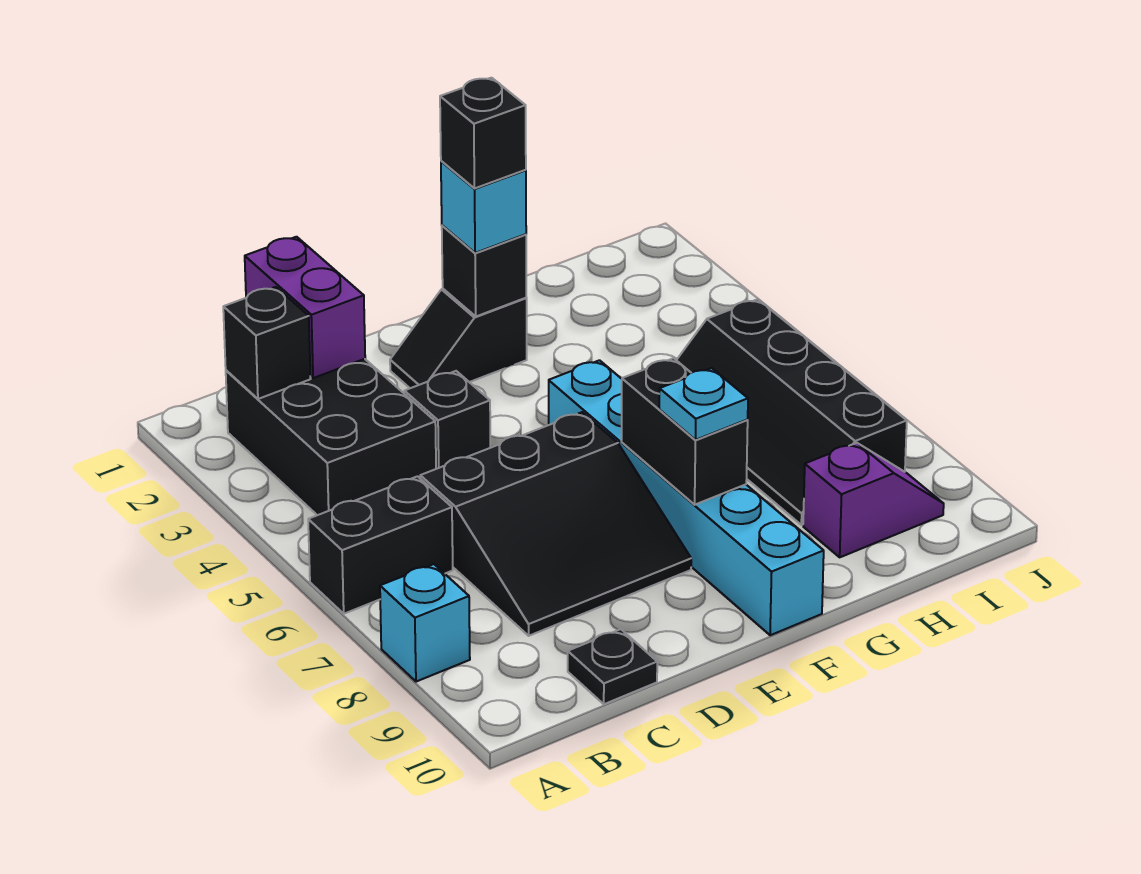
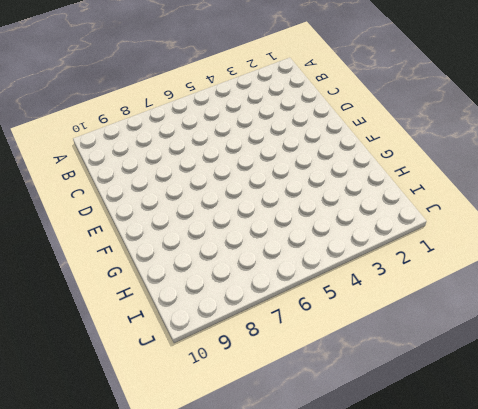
none -> black brick A6:B6 level 1
none -> cyan brick A8 level 1
none -> black brick B2:C4 level 1

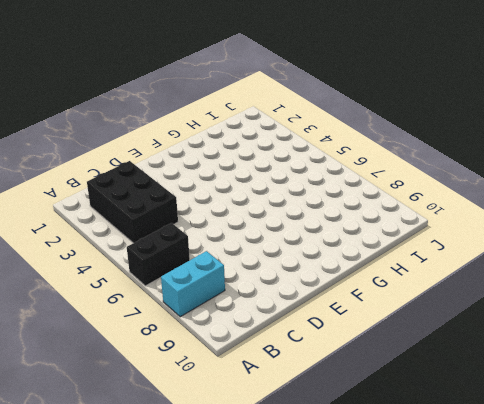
cyan brick A8:B8 level 1 -> cyan brick A8 level 1
none -> black slope C6:E8 level 1 top 6
none -> black plate C10 level 1
none -> black brick D4 level 1

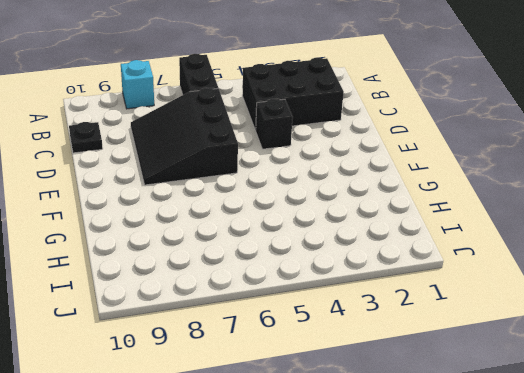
none -> black slope E2:F2 level 1 top F
none -> cyan brick F5:F10 level 1
none -> black slope H5:I8 level 1 top I

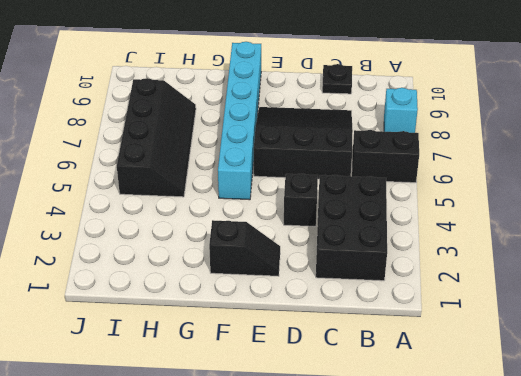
none -> purple slope H9:I9 level 1 top H
none -> black brick B2 level 2
none -> purple brick C1:C2 level 2

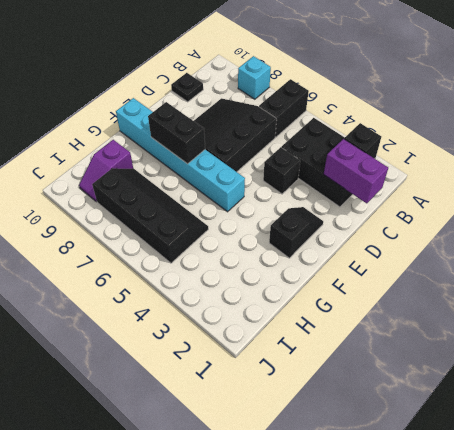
none -> black brick F2 level 2
none -> cyan brick F2 level 3
none -> cyan plate F8 level 3

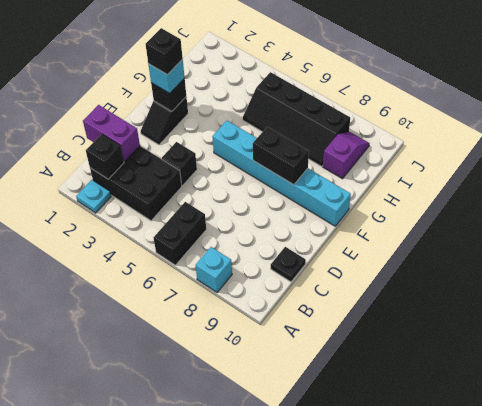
cyan plate A2 level 1 -> cyan plate F8 level 3
none -> black slope C6:E8 level 1 top 6

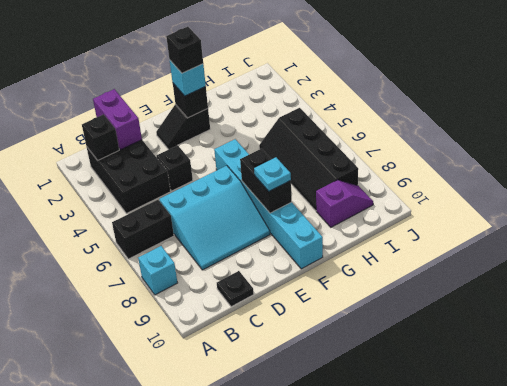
cyan slope C6:E8 level 1 top 6 -> black slope C6:E8 level 1 top 6

